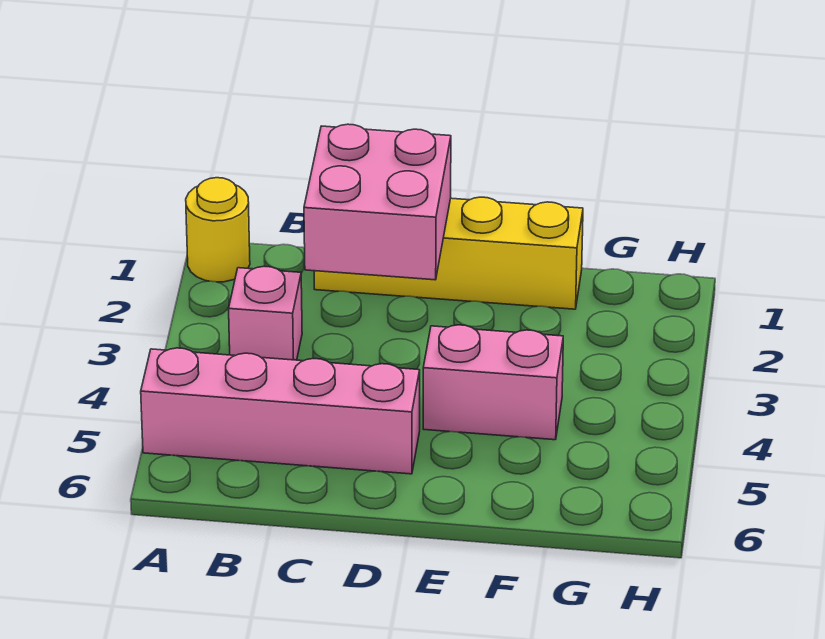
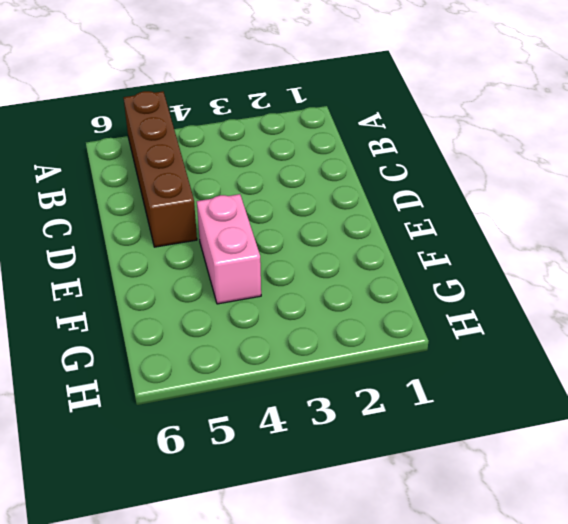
brown brick A5:D5 level 1 -> pink brick A5:D5 level 1
none -> yellow round brick A1 level 1
none -> pink brick B3 level 1

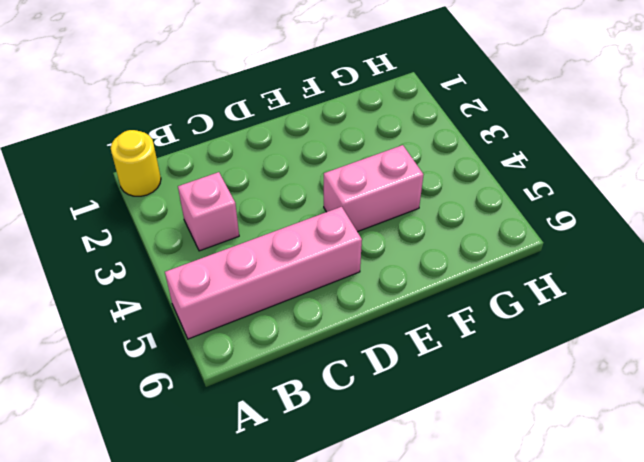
none -> yellow brick C1:F1 level 1
none -> pink brick C1:D2 level 2

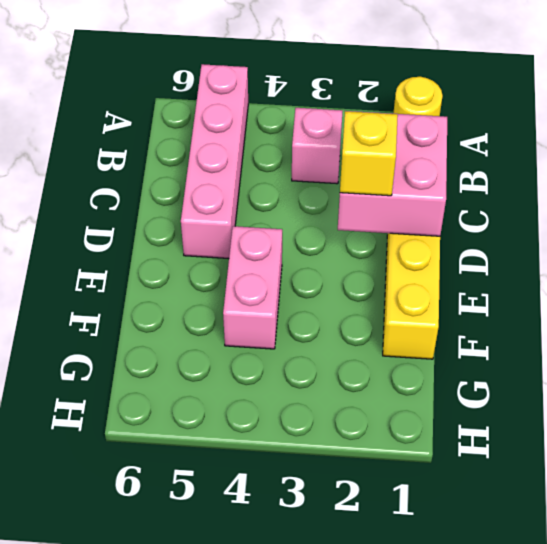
yellow brick D2 level 3 -> none

